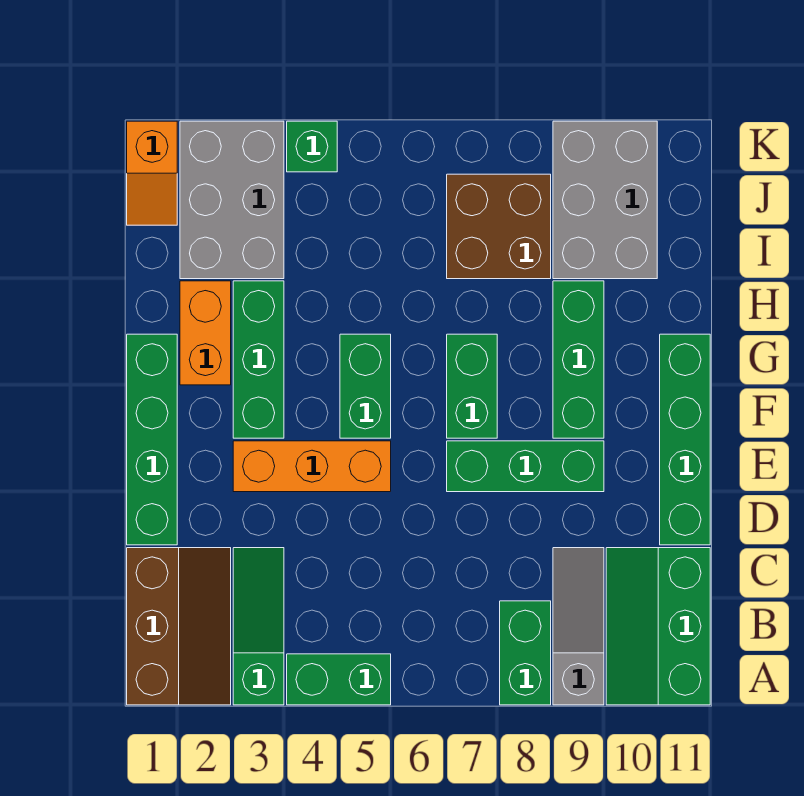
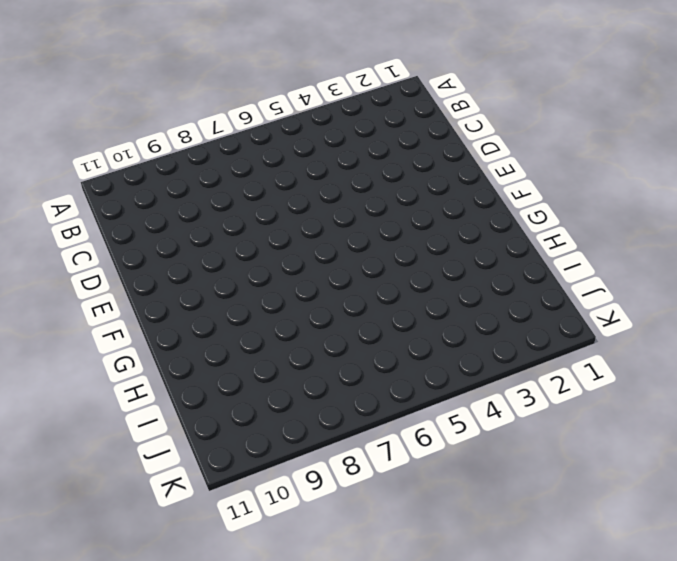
none -> brown slope A1:C2 level 1 top 1
none -> green slope A3:C3 level 1 top A
none -> green brick A4:A5 level 1

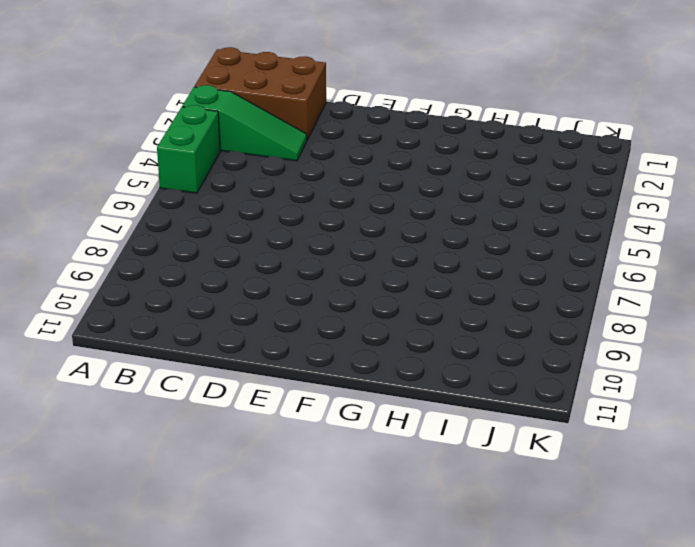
brown brick A1:C2 level 1 -> brown slope A1:C2 level 1 top 1
none -> green brick A8:B8 level 1
none -> grey slope A9:C9 level 1 top A
none -> green slope A10:C11 level 1 top 11

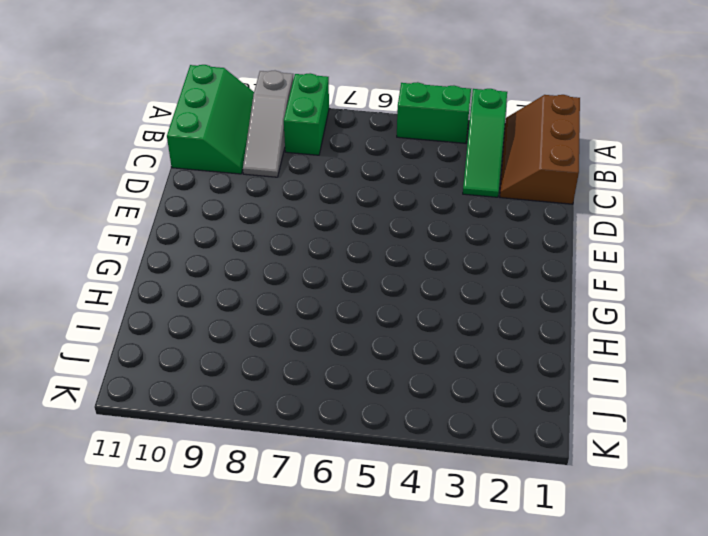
none -> green brick D1:G1 level 1
none -> green brick D11:G11 level 1
none -> orange brick E3:E5 level 1

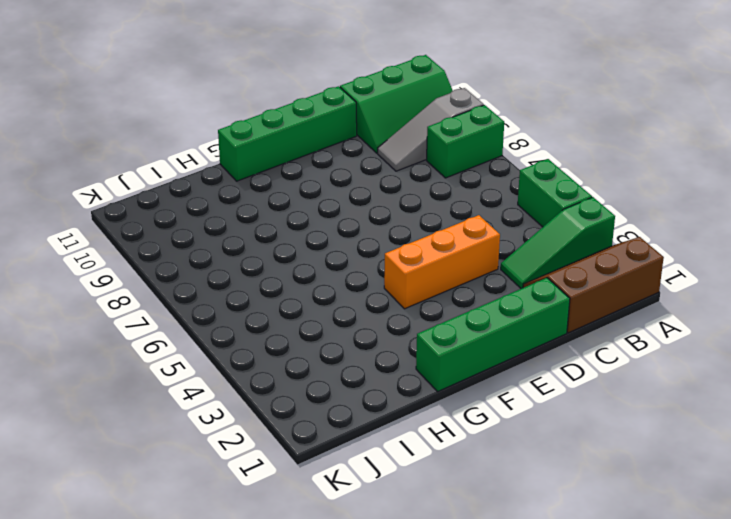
orange brick D4:F4 level 1 -> orange brick E3:E5 level 1
none -> green brick E7:E9 level 1
none -> green brick F3:H3 level 1
none -> green brick F5:G5 level 1

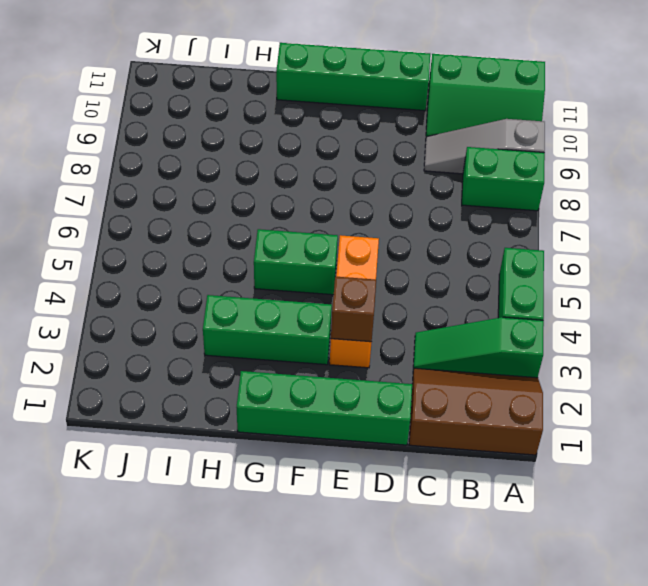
brown brick E3 level 2 -> none
none -> green brick E7:E9 level 1
none -> green brick F7:G7 level 1
none -> green brick F9:H9 level 1

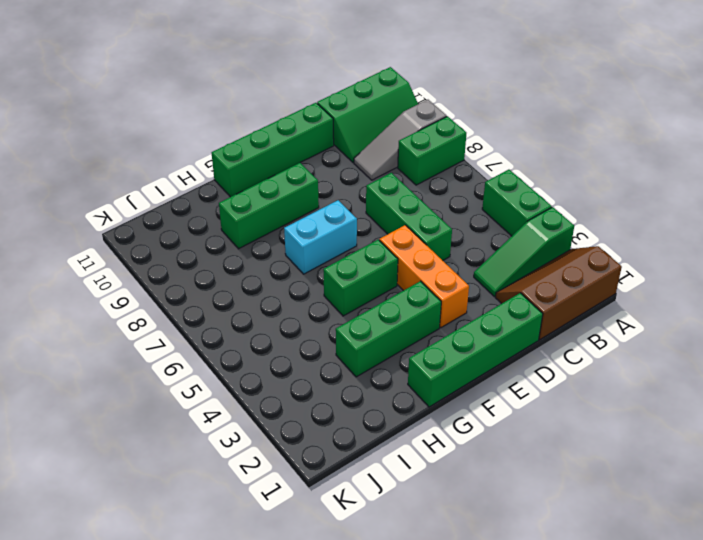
green brick D5:D7 level 1 -> green brick E7:E9 level 1
cyan brick F7:G7 level 1 -> green brick F7:G7 level 1
none -> orange brick G2:H2 level 1
none -> grey brick I2:K3 level 1
none -> brown brick I7:J8 level 1

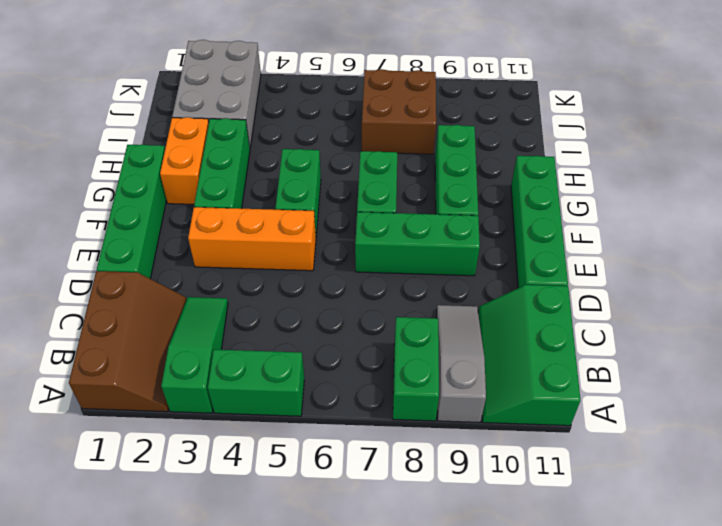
none -> grey brick I9:K10 level 1
none -> orange slope J1:K1 level 1 top K
none -> green brick K4 level 1

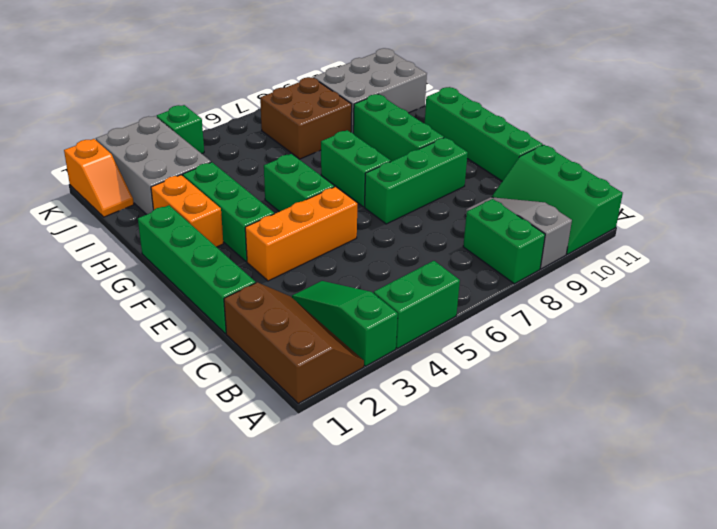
grey brick I9:J11 level 1 -> grey brick I9:K10 level 1

